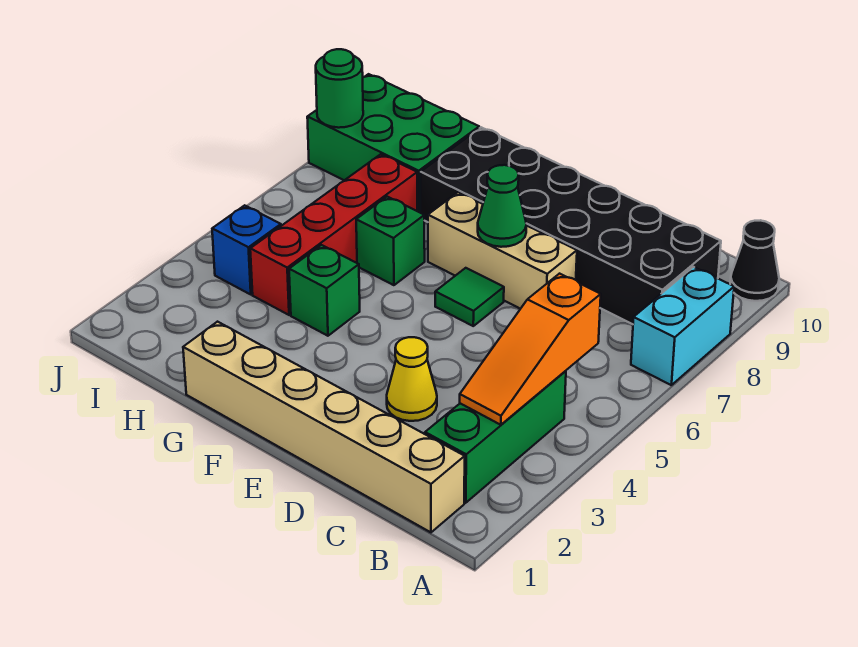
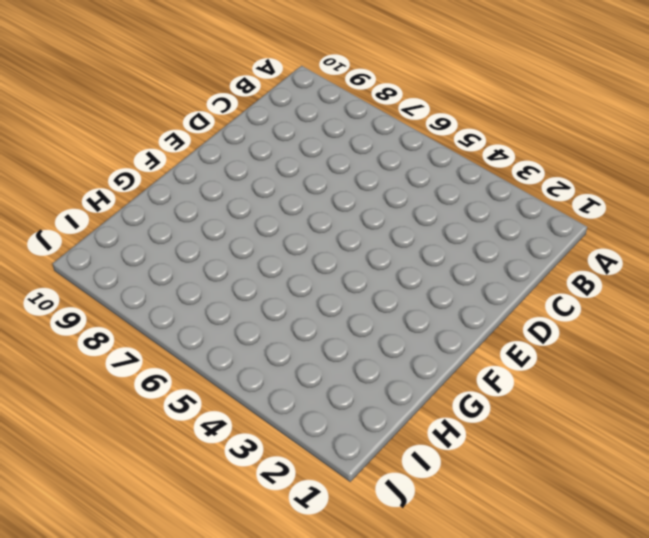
none -> cyan brick A7:A8 level 1
none -> black cone A10 level 1
none -> tan brick B1:G1 level 1

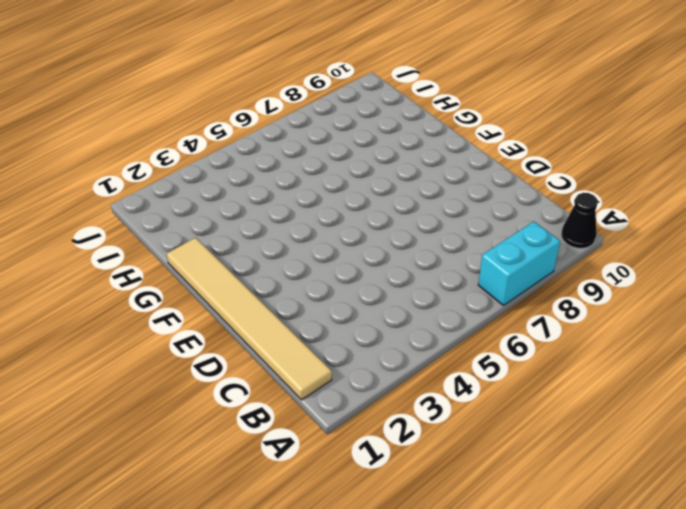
tan tile B1:G1 level 1 -> tan brick B1:G1 level 1
none -> green brick B2:B4 level 1
none -> black brick B8:G9 level 1
none -> yellow cone D3 level 1

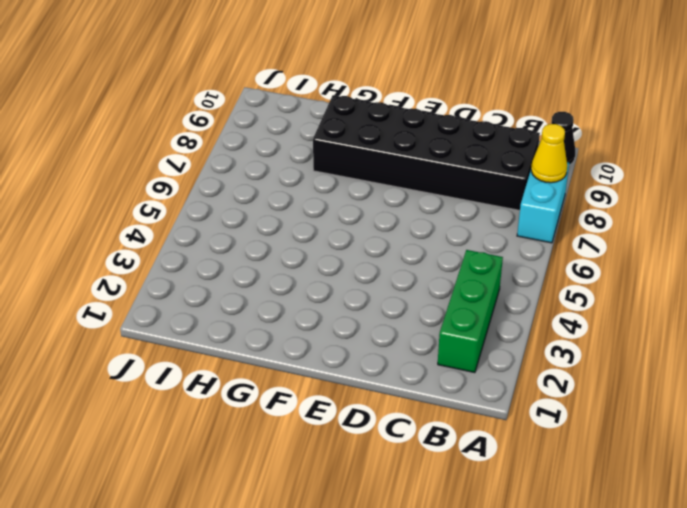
yellow cone A8 level 2 -> yellow cone D3 level 1
none -> tan brick B1:G1 level 1
none -> tan brick D7:F7 level 1
none -> green tile E6 level 1

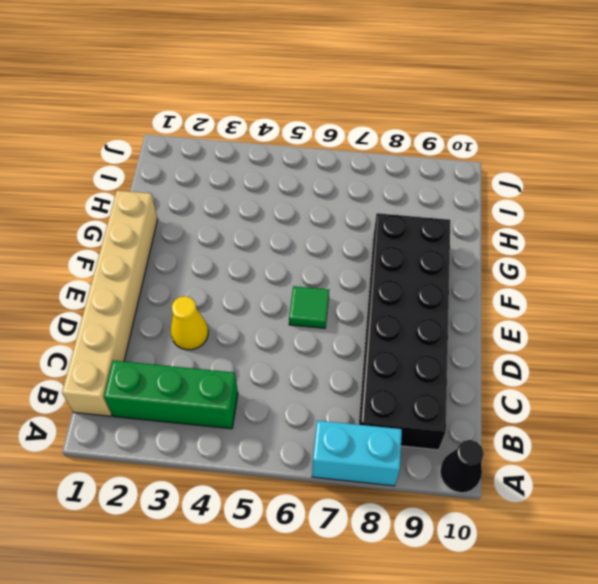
none -> tan brick D7:F7 level 1
none -> green brick G4 level 1
none -> green brick G6 level 1

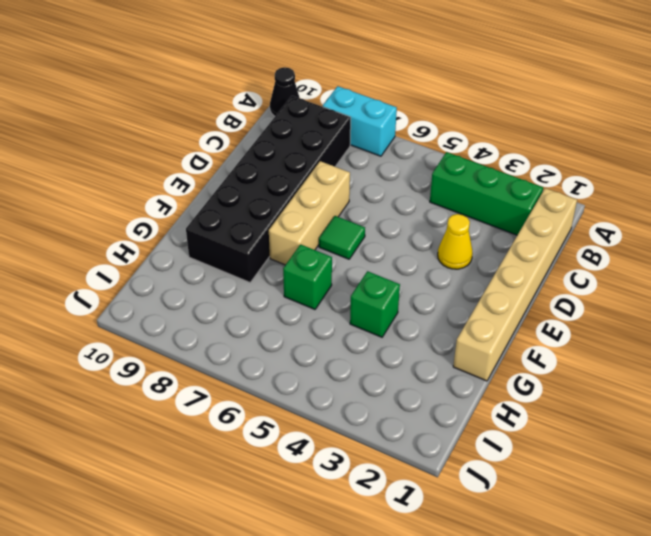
none -> red brick H4:H7 level 1
none -> green brick H8:J9 level 1
none -> blue brick I4 level 1

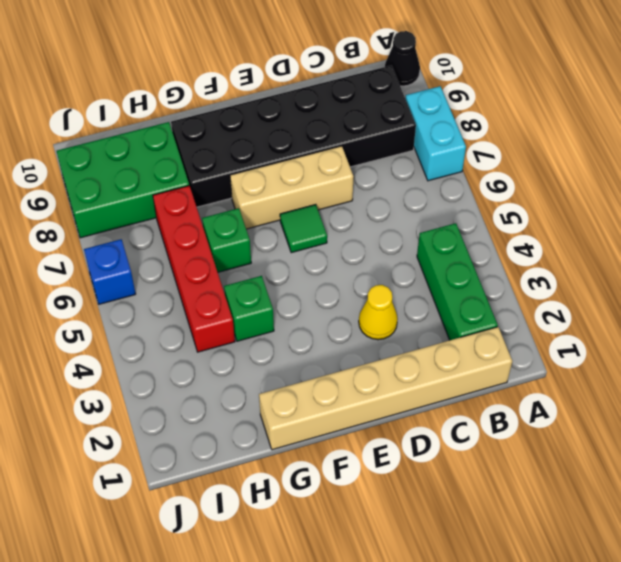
blue brick J6 level 1 -> blue brick I4 level 1
none -> orange slope B3:B5 level 2 top 5
none -> green cone E7 level 2
none -> green round brick J8 level 2

